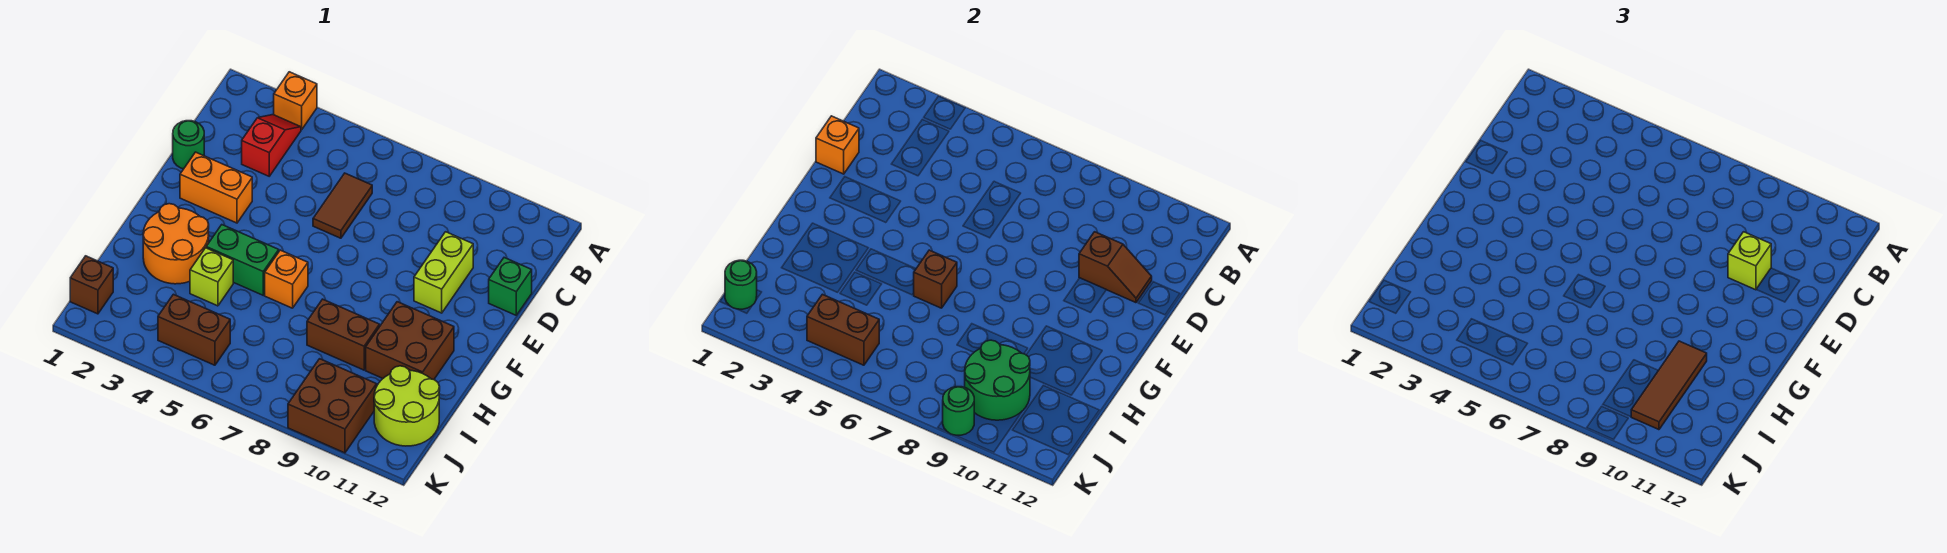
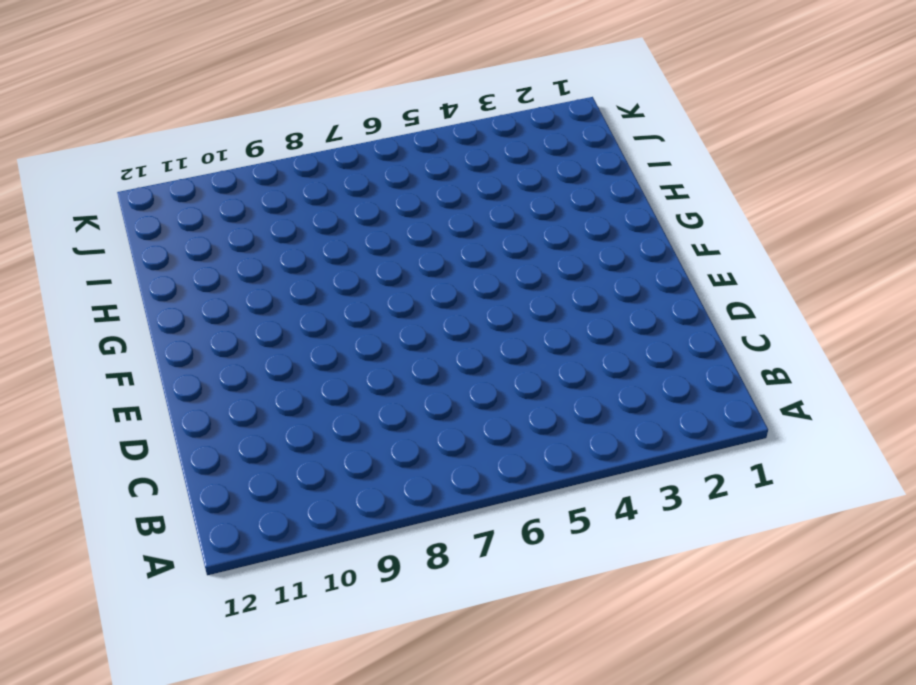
none -> orange brick A3 level 1
none -> red slope B3:C3 level 1 top C
none -> brown tile C6:D6 level 1

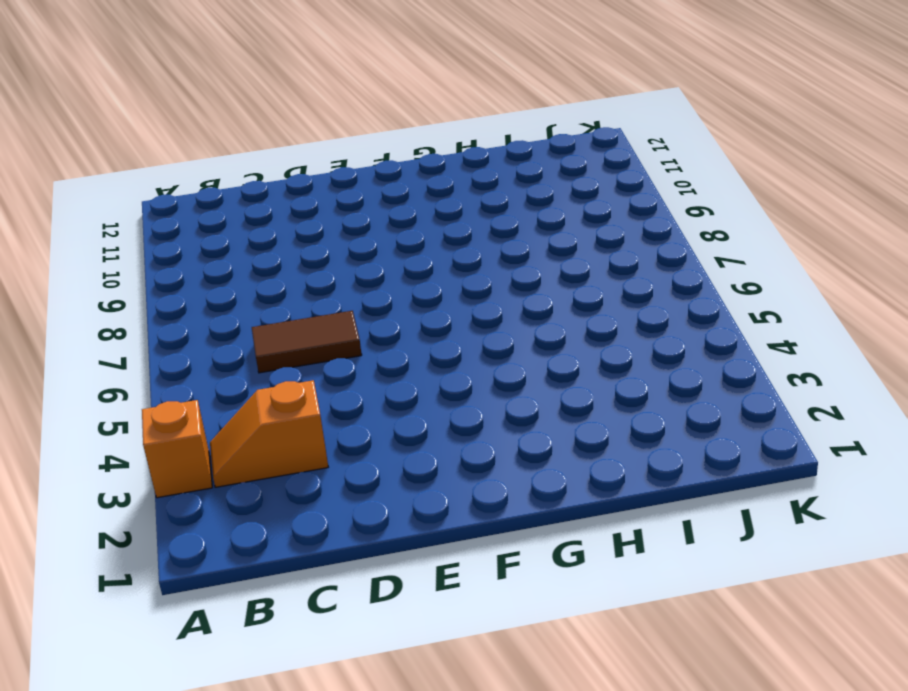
orange slope B3:C3 level 1 top C -> red slope B3:C3 level 1 top C
none -> green round brick D1 level 1
none -> lime brick D10:E10 level 1
none -> green brick D12 level 1

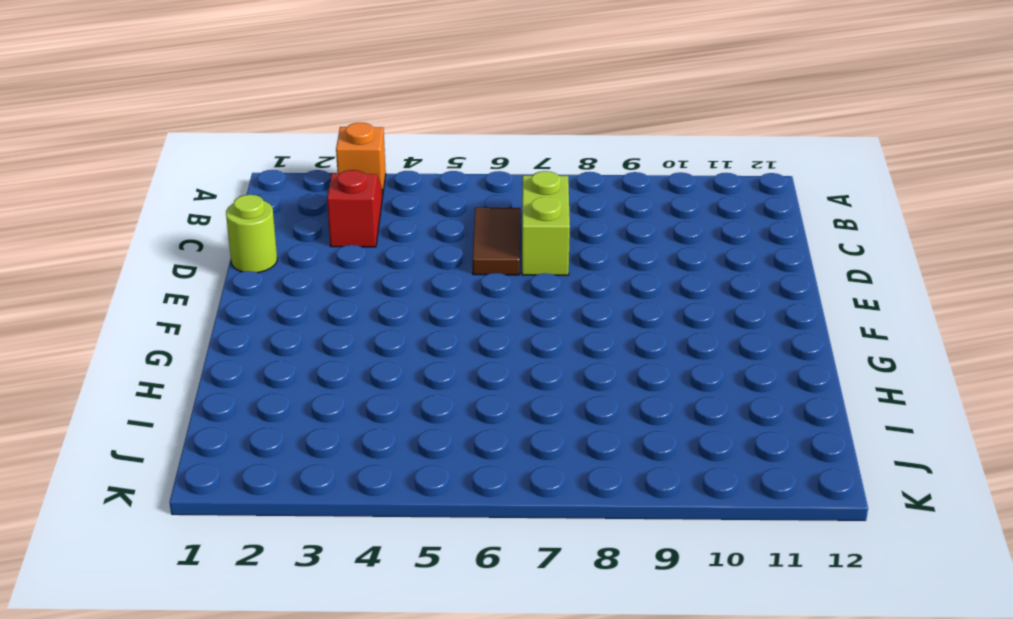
lime brick C7:D7 level 1 -> lime brick D10:E10 level 1
lime round brick D1 level 1 -> green round brick D1 level 1
none -> green brick D12 level 1
none -> orange brick E2:E3 level 1
none -> orange round brick G2:H3 level 1

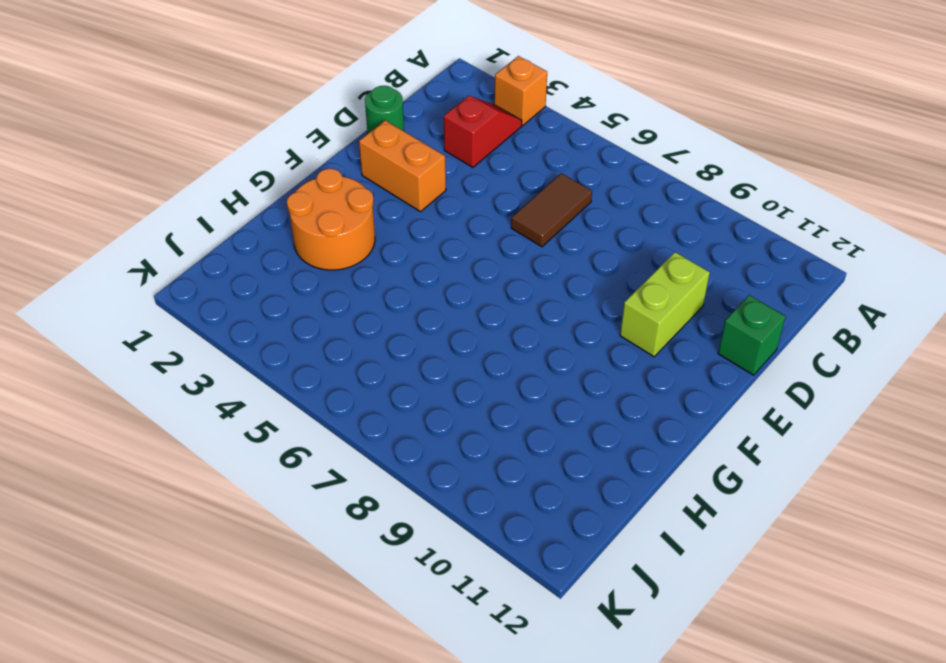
none -> green brick G4:G5 level 1
none -> orange brick G6 level 1
none -> brown brick G10:H11 level 1

